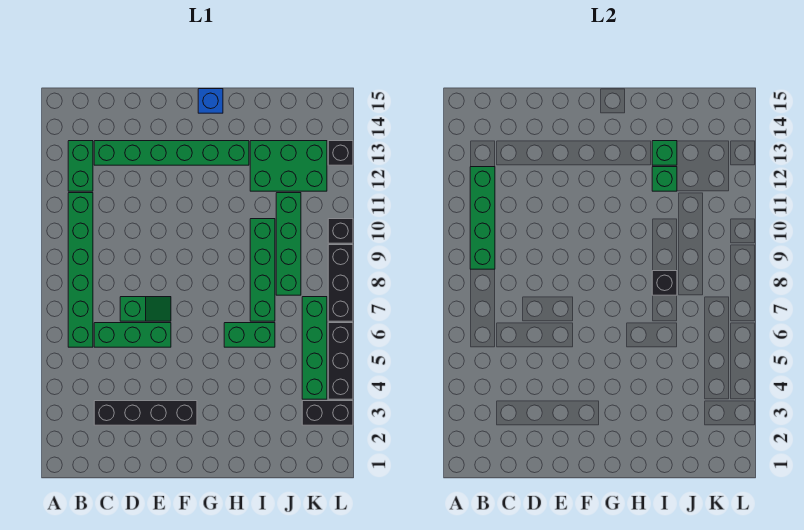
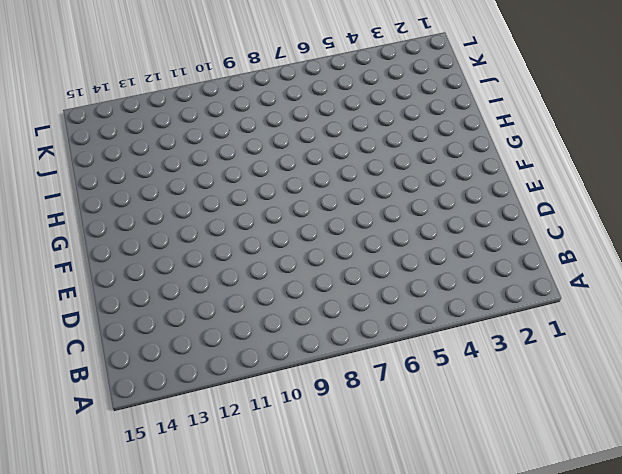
none -> green brick B6:B11 level 1
none -> green brick B12:B13 level 1
none -> black brick C3:F3 level 1

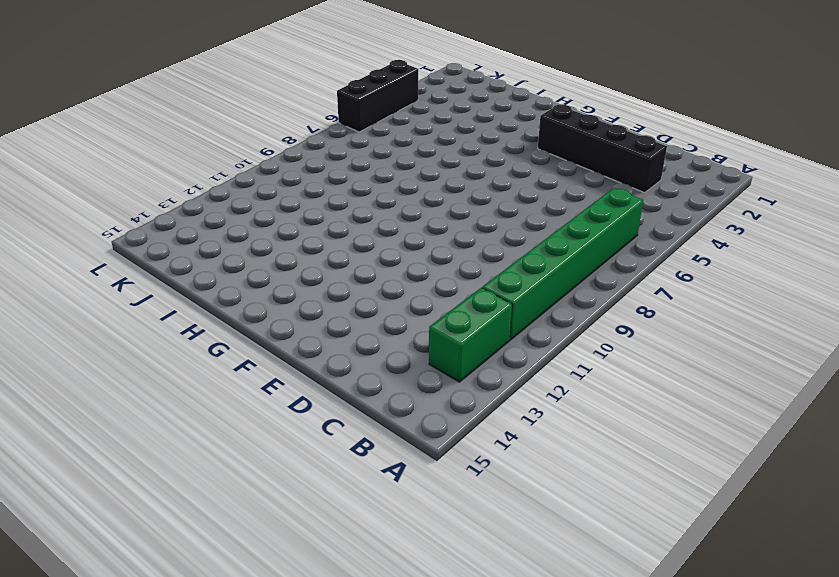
none -> green brick C6:E6 level 1
none -> green brick C13:H13 level 1
none -> green slope D7:E7 level 1 top D

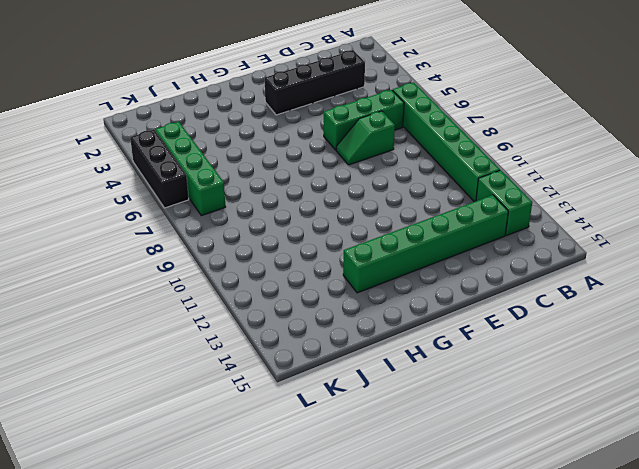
none -> blue brick G15 level 1
none -> green brick H6:I6 level 1
none -> green brick I7:I10 level 1

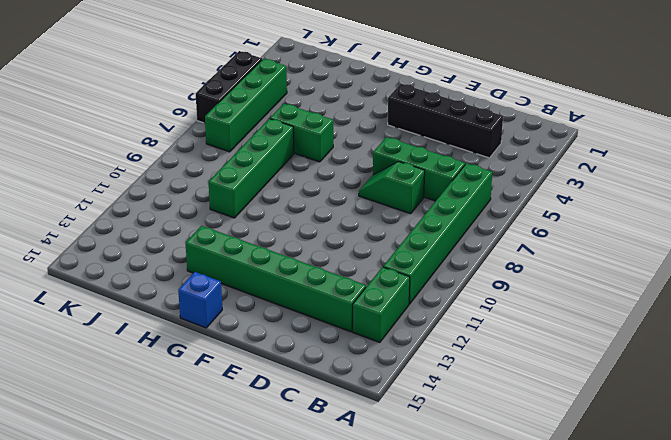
none -> green brick I12:K13 level 1
none -> green brick J8:J11 level 1
none -> black brick K3:L3 level 1

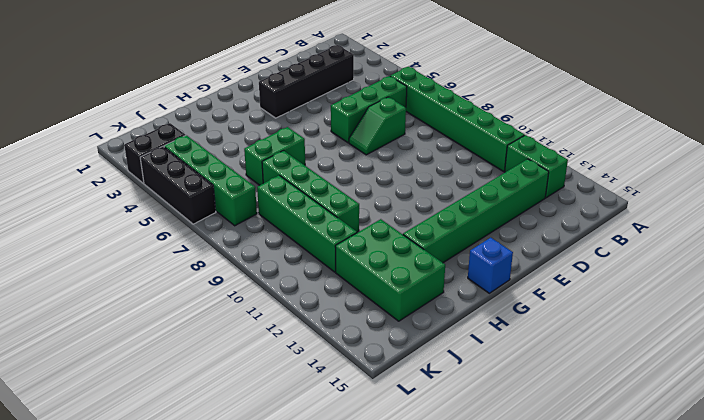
green brick I12:J14 level 1 -> green brick I12:K13 level 1
none -> black brick L7:L9 level 1
none -> black brick L10 level 1
none -> black brick L13 level 1

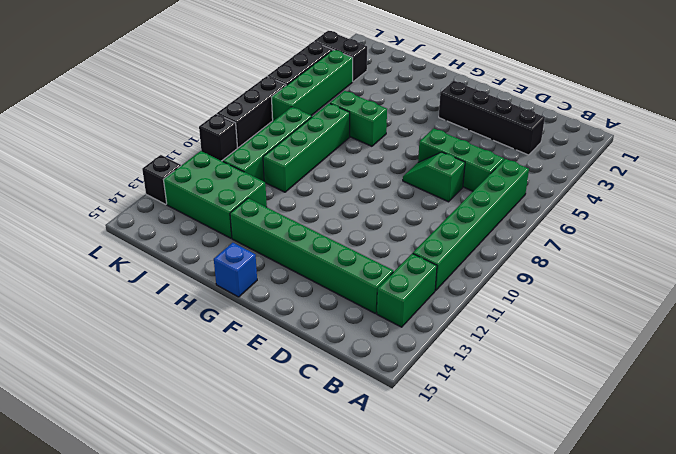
none -> green brick B9:B12 level 2
none -> black brick I8 level 2
none -> green brick I12 level 2

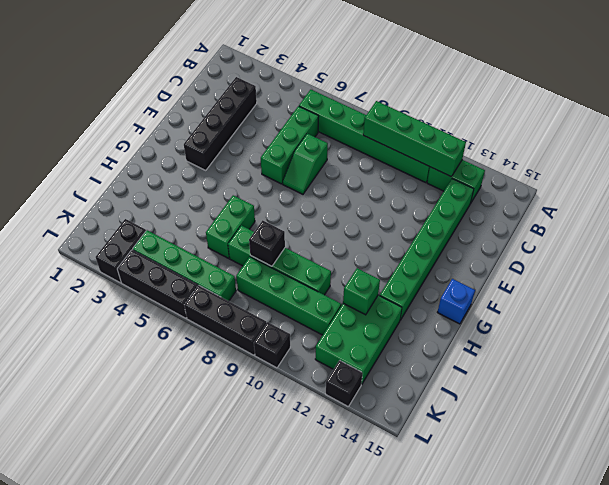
none -> green brick I13 level 2

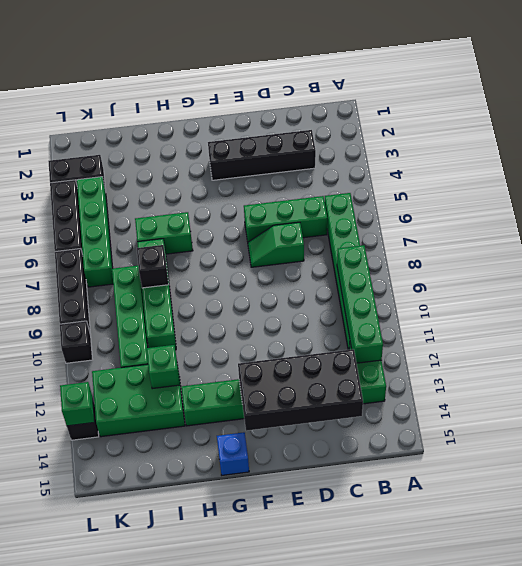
black brick C13:F14 level 2 -> none
green brick L13 level 2 -> green brick I13 level 2

